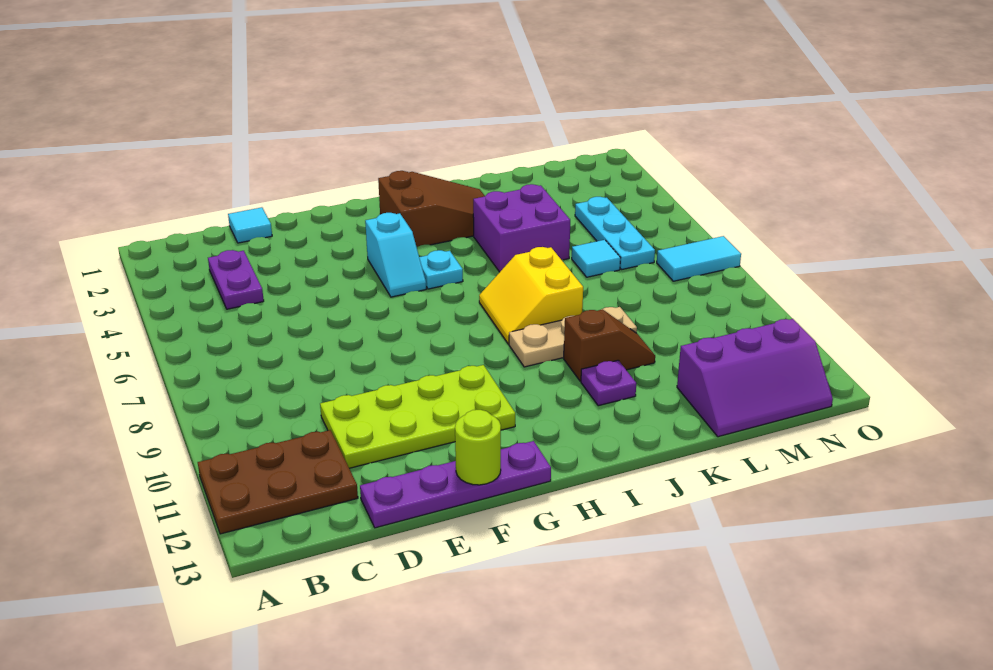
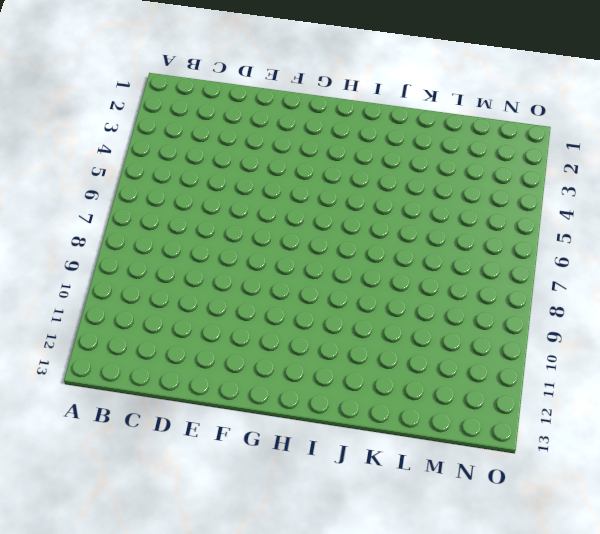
none -> brown plate A11:C12 level 1
none -> purple plate C3:C4 level 1
none -> cyan tile D1 level 1

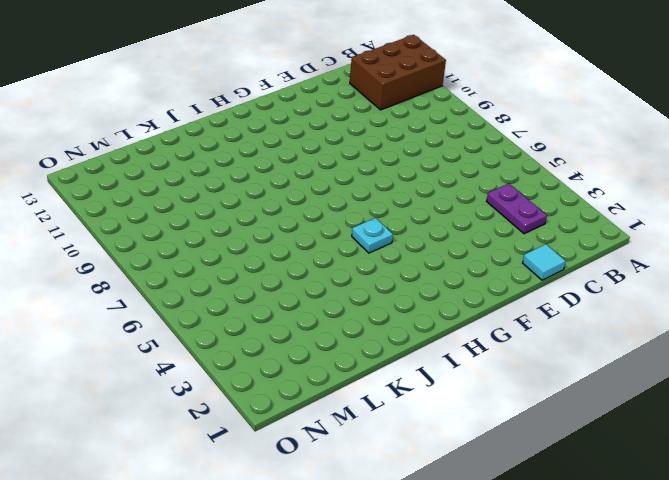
brown brick A11:C12 level 1 -> brown plate A11:C12 level 1
none -> lime plate D10:G11 level 1
none -> purple plate D13:G13 level 1
none -> cyan slope G4:G5 level 1 top 4

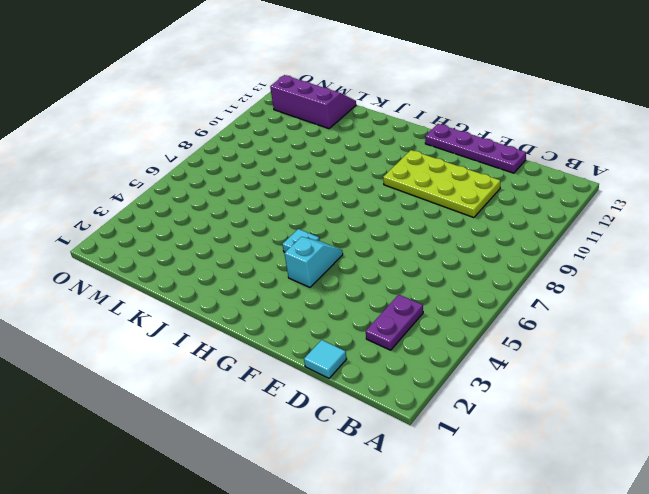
none -> brown plate A11:C12 level 1
none -> brown slope H2:J3 level 1 top H
none -> yellow slope I7:J8 level 1 top J

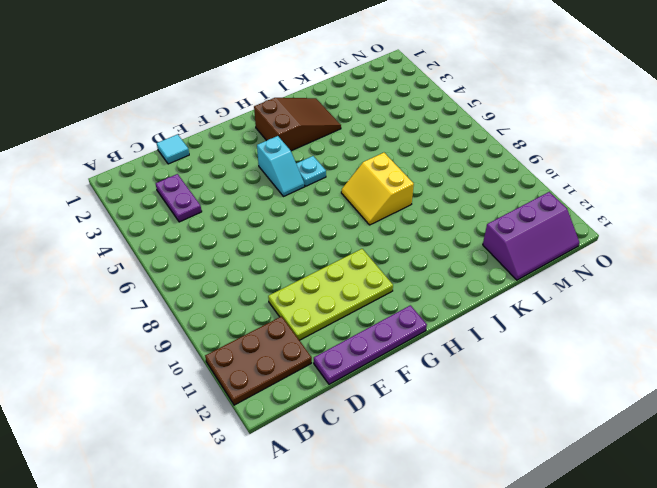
none -> tan plate I9:K9 level 1
none -> purple brick J4:K5 level 1
none -> brown slope J10:K10 level 1 top J

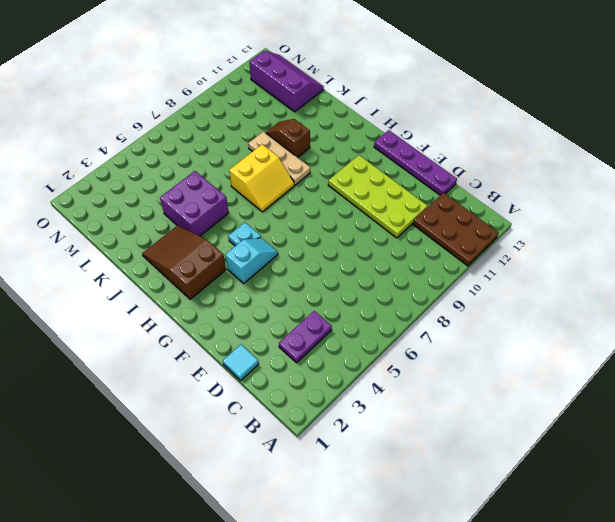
none -> purple plate J11 level 1
none -> cyan tile L6 level 1
none -> cyan plate M4:M6 level 1

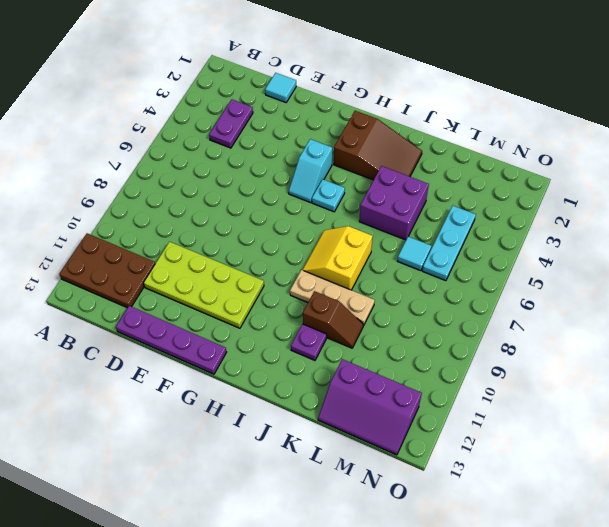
none -> cyan tile N7:O7 level 1
none -> lime round brick F13 level 2

